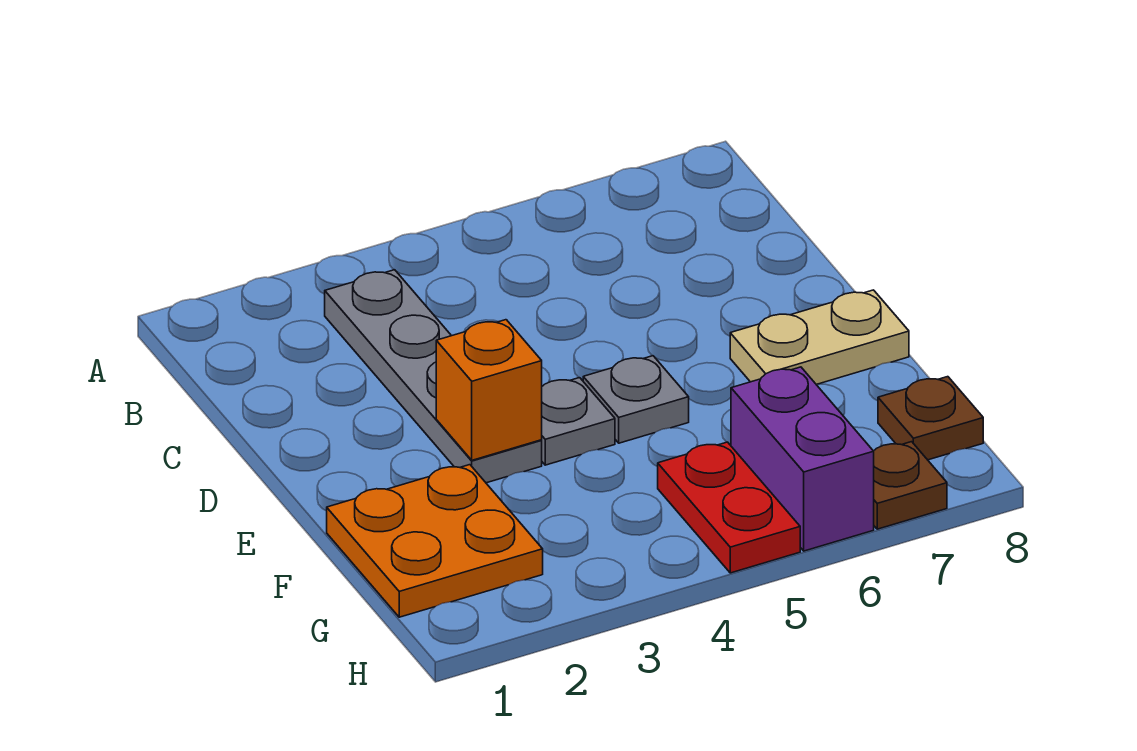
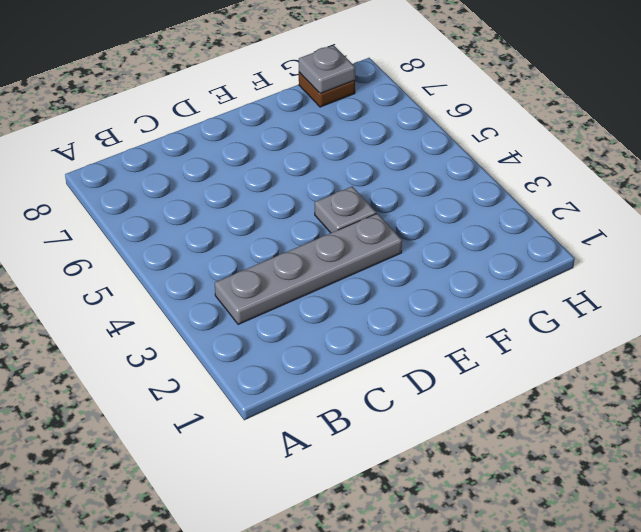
grey plate G8 level 2 -> grey plate E5 level 1
none -> tan plate E7:E8 level 1
none -> orange plate F1:G2 level 1

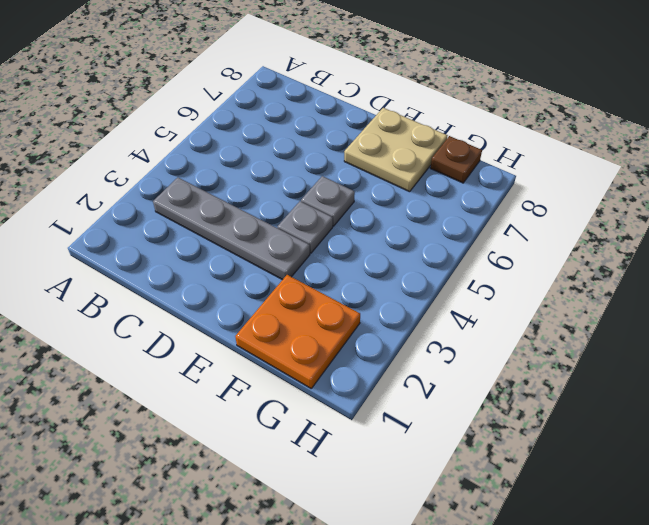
tan plate E7:F8 level 1 -> tan plate E7:E8 level 1
none -> red plate G5:H5 level 1
none -> purple brick G6:H6 level 1

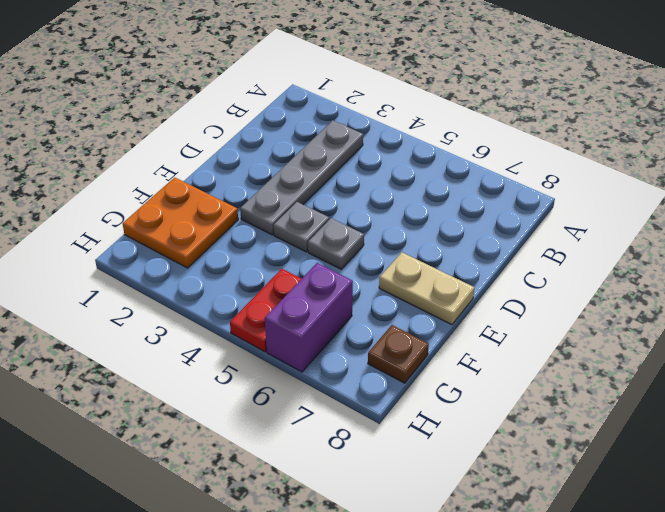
none -> brown plate H7 level 1
none -> orange brick E3 level 2

